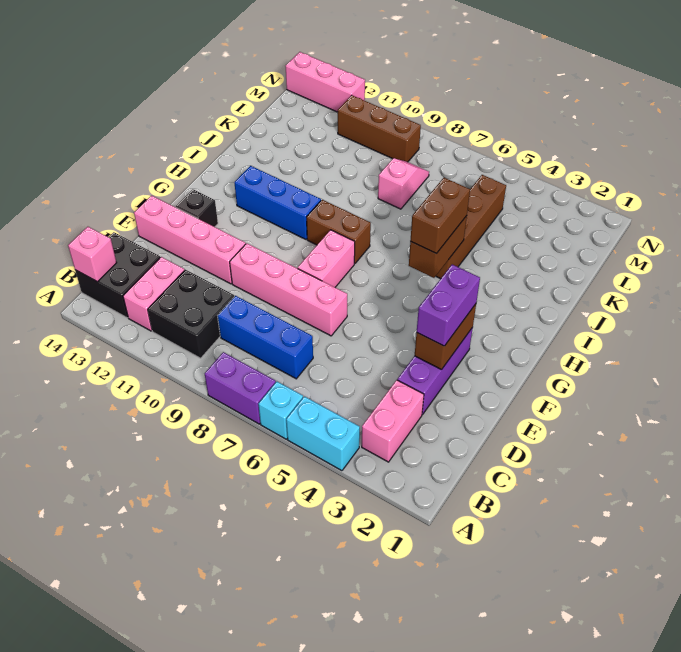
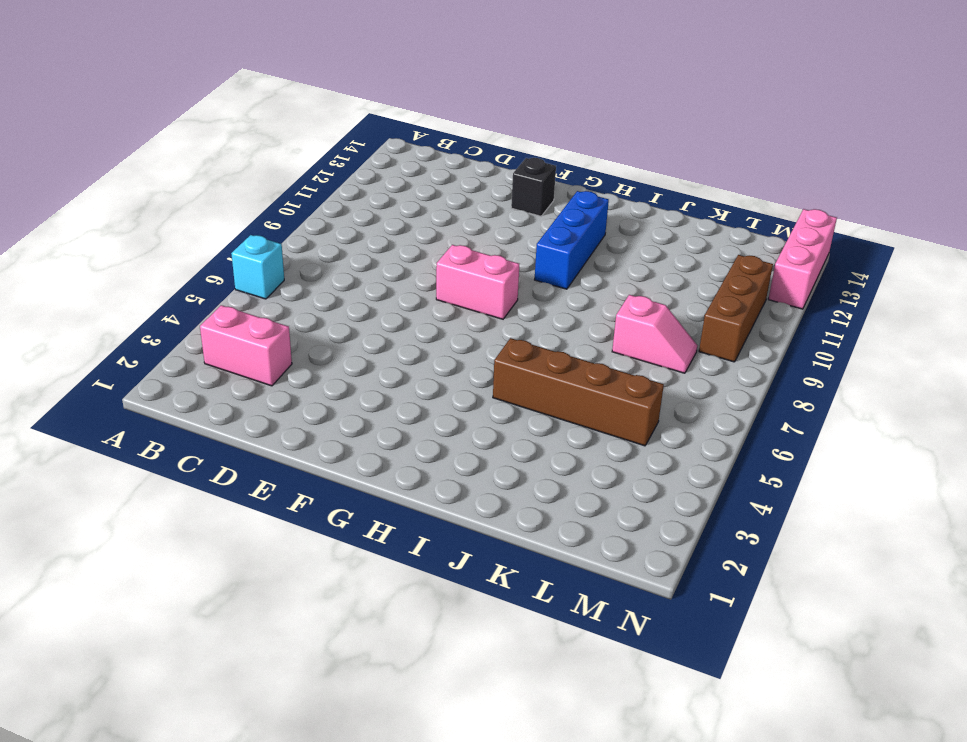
none -> cyan brick A4:A5 level 1
none -> purple brick A7:A8 level 1
none -> black brick B10:C11 level 1

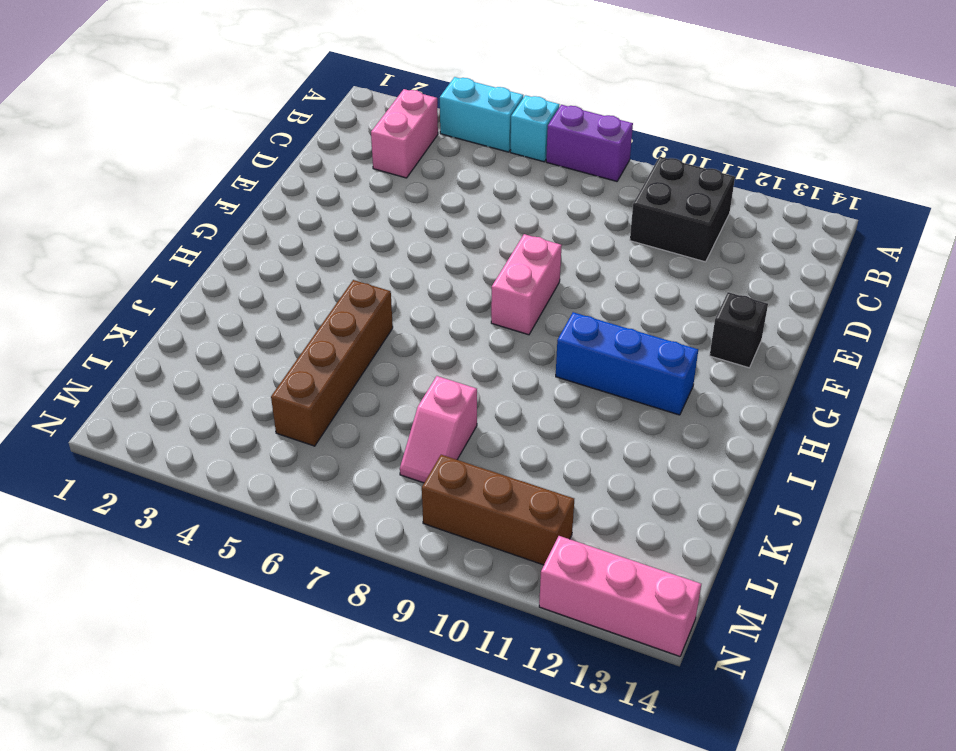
none -> pink brick B12:C12 level 1
none -> black brick B13:C14 level 1
none -> blue brick C7:C9 level 1

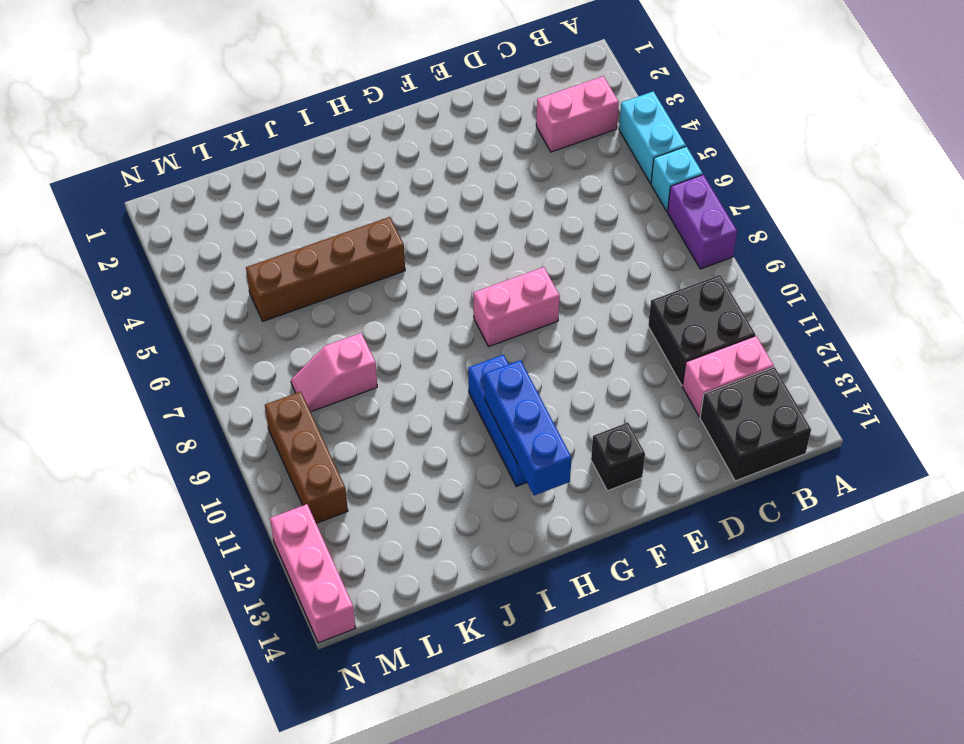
blue brick H11:H13 level 2 -> blue brick C7:C9 level 1
none -> purple brick D3:F3 level 1
none -> pink brick E7:E10 level 1
none -> pink brick E11:E14 level 1

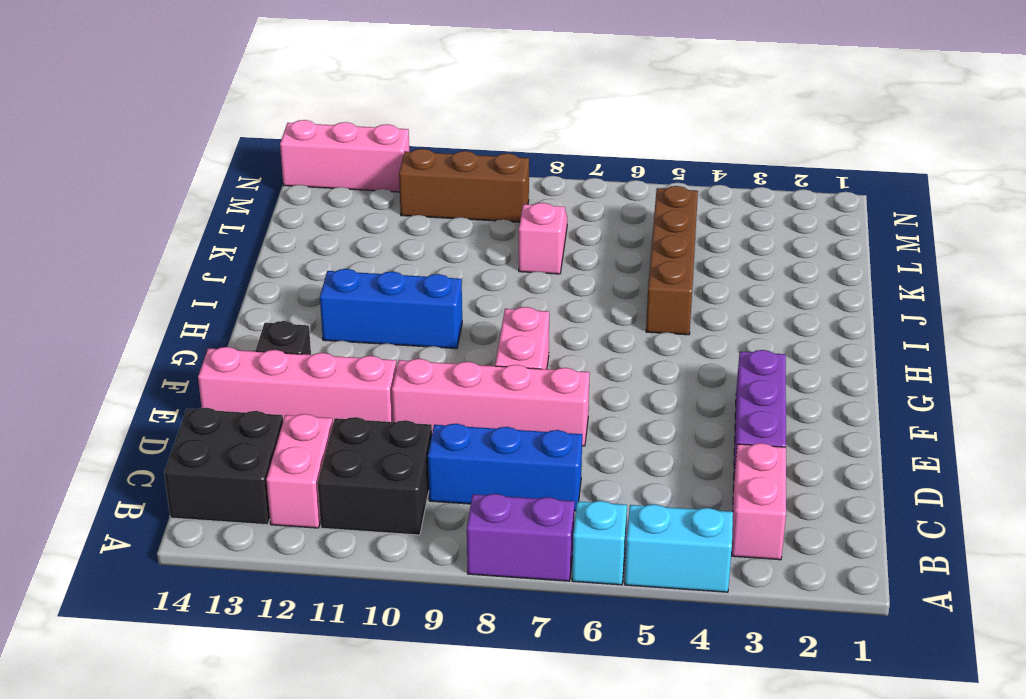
none -> brown brick H8:H9 level 1
none -> pink brick B14 level 2
none -> brown brick E3:F3 level 2

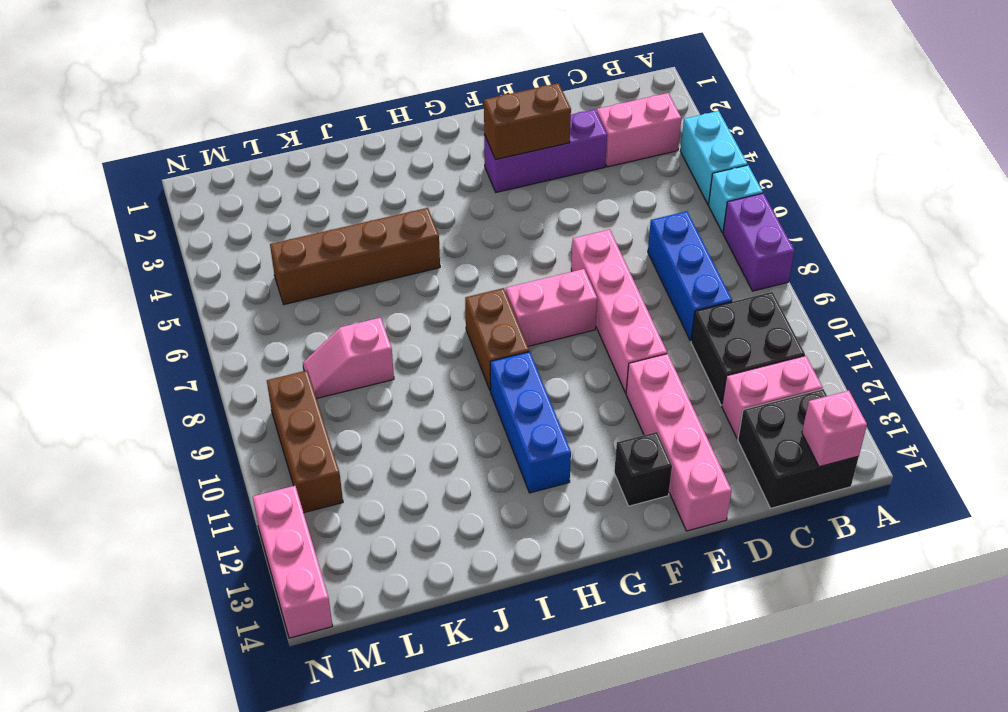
none -> brown brick H5:I5 level 2
none -> purple brick E3:F3 level 3
none -> brown brick H5:I5 level 3

